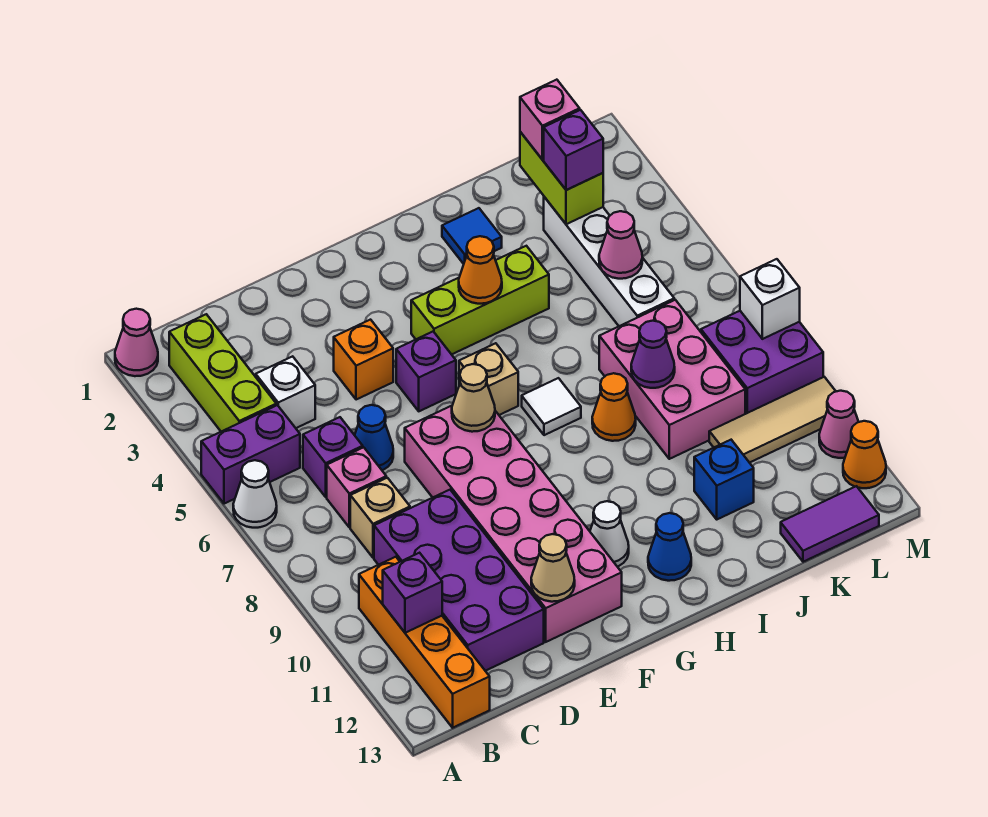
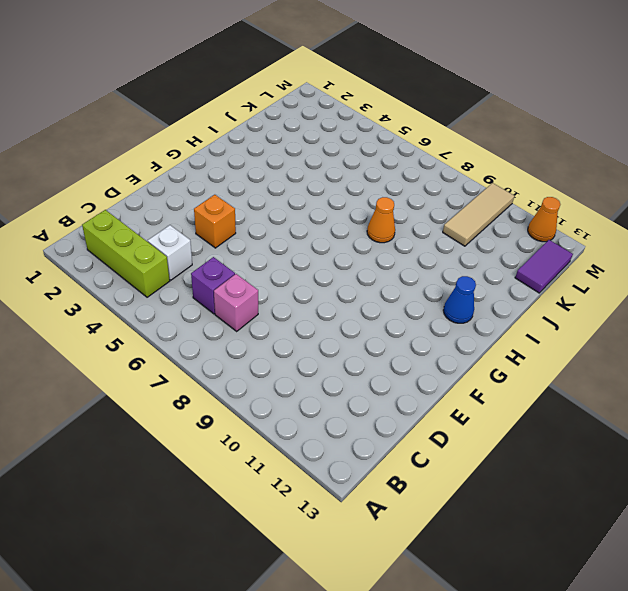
none -> pink cone A1 level 1
none -> purple brick A5:B5 level 1
none -> white cone A6 level 1
none -> orange brick B10:B13 level 1

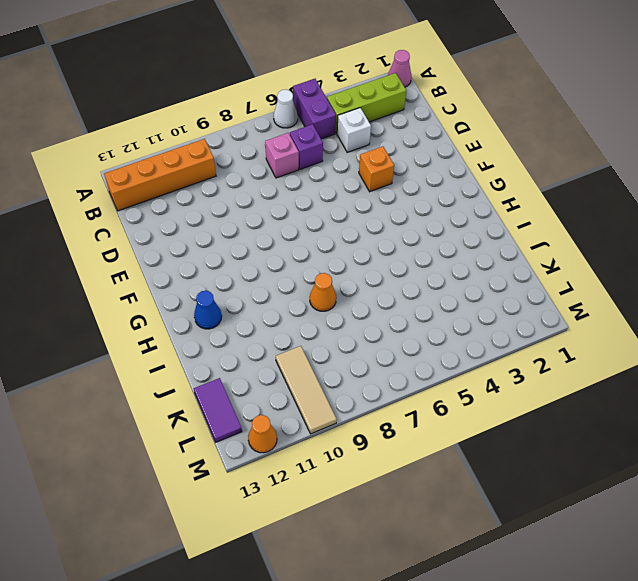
none -> tan brick C8 level 1
none -> purple brick C9:D12 level 1
none -> blue cone D6 level 1
none -> pink brick E7:F12 level 1

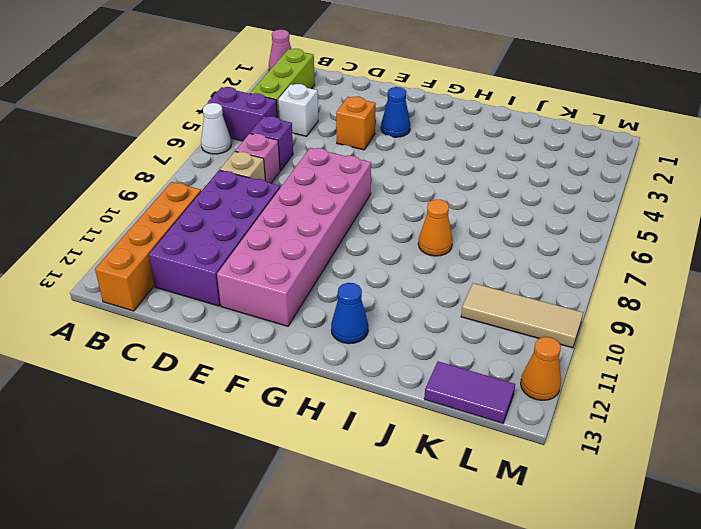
blue cone F3 level 1 -> blue cone D6 level 1
none -> purple brick F5 level 1
none -> lime brick G4:I4 level 1
none -> tan brick G6 level 1
none -> white cone G11 level 1

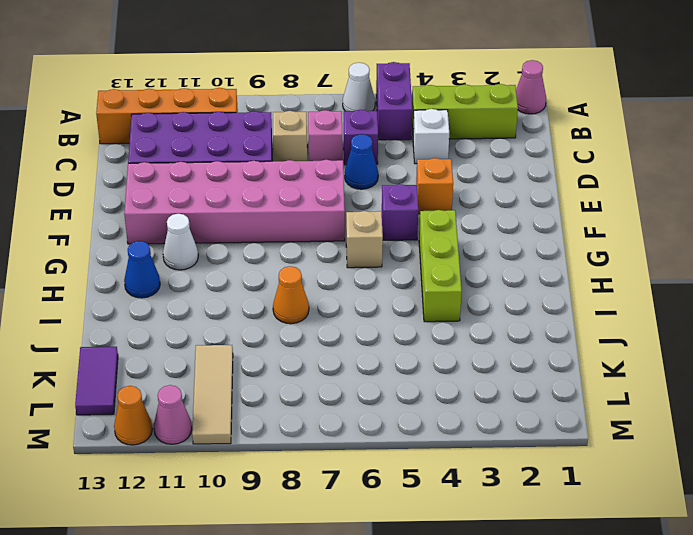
none -> white tile H7 level 1
none -> blue tile I2 level 1
none -> pink brick J7:K9 level 1
none -> blue brick J11 level 1

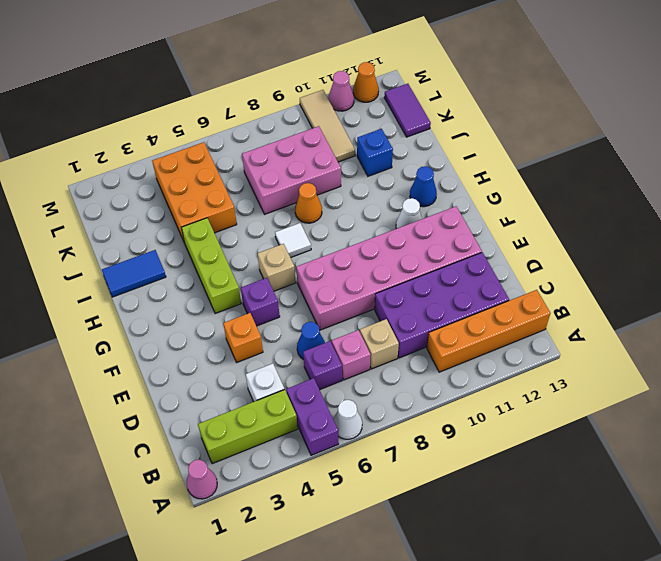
blue tile I1:I2 level 1 -> blue tile I2 level 1
orange brick J4:L5 level 1 -> white brick K3:K6 level 1
none -> purple brick L8:M9 level 1
none -> purple brick B11 level 2
none -> tan cone E12 level 2
none -> tan cone F7 level 2

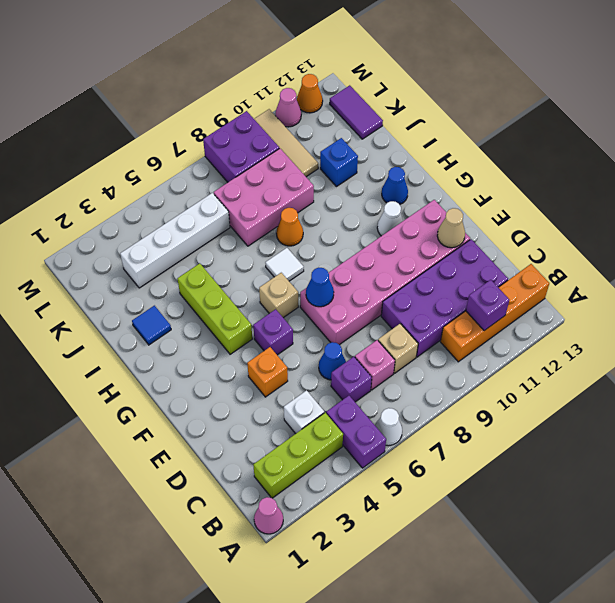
blue cone F7 level 2 -> tan cone F7 level 2
none -> orange cone H4 level 2
none -> purple cone J8 level 2
none -> lime brick K2:K3 level 2
none -> pink cone K5 level 2

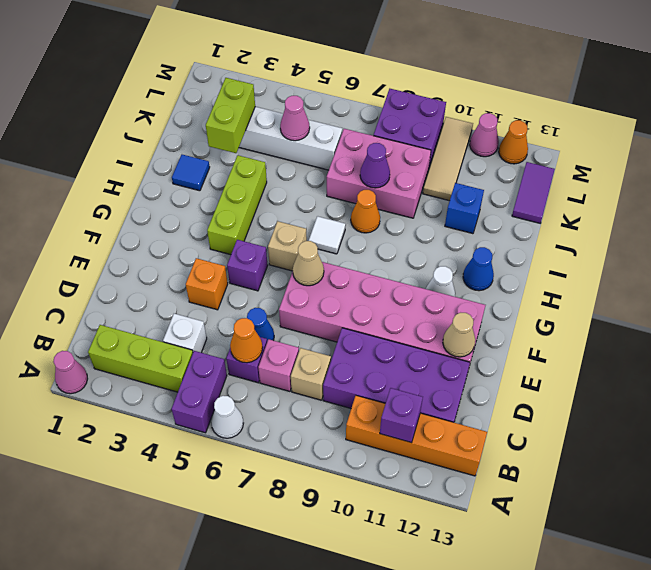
orange cone C6 level 2 -> orange cone H4 level 2
lime brick J3:K3 level 2 -> lime brick K2:K3 level 2
none -> white brick M8 level 2
none -> pink brick K2 level 3
none -> purple brick K3 level 3

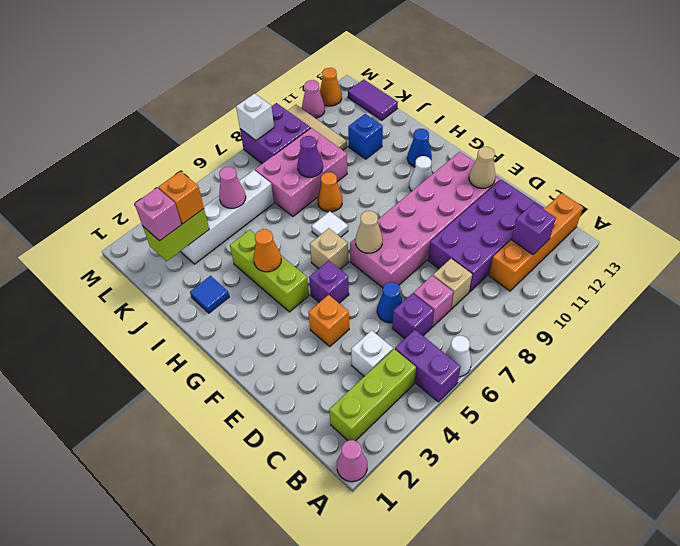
orange brick K3 level 3 -> purple brick K3 level 3

